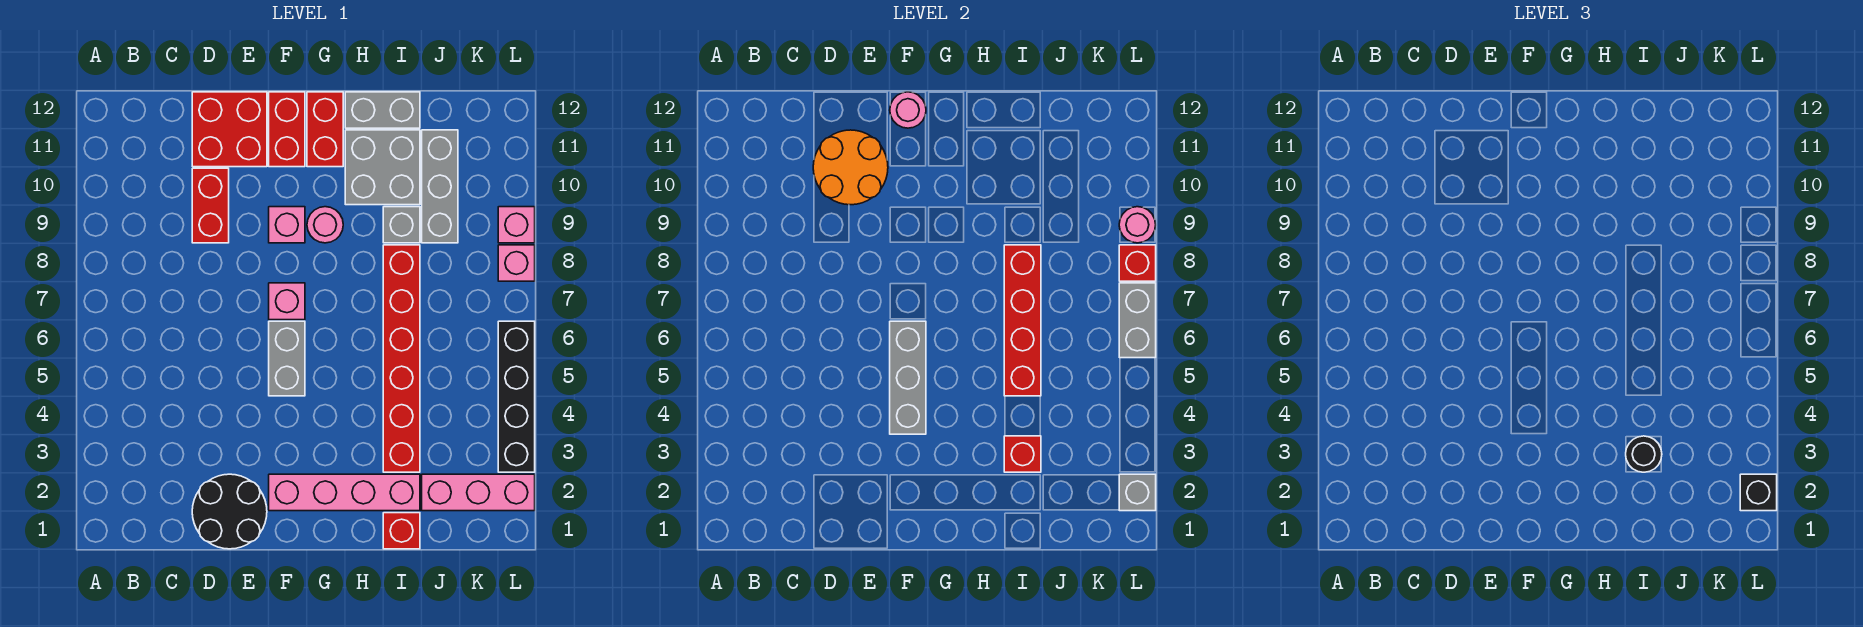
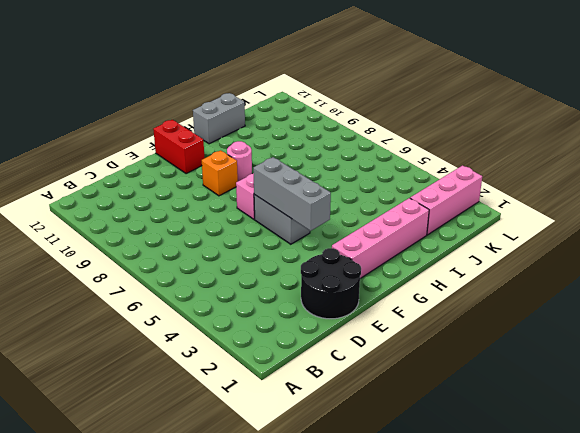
orange brick F9 level 1 -> pink brick F9 level 1
none -> red brick D9:D10 level 1
none -> red brick D11:E12 level 1
none -> red brick G11:G12 level 1
none -> grey brick H10:I11 level 1

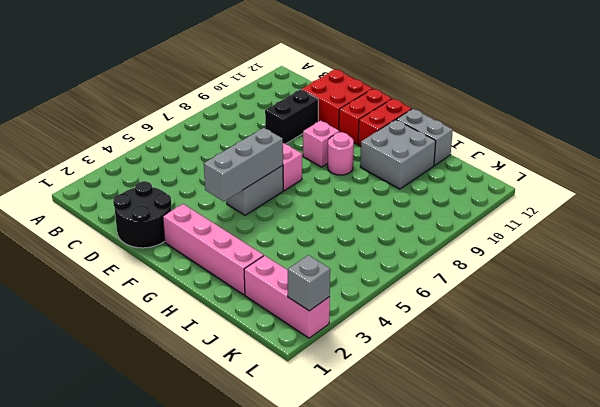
black brick D9:D10 level 1 -> red brick D9:D10 level 1
none -> red brick I1 level 1
none -> red brick I3:I8 level 1
none -> grey brick I9 level 1
none -> grey brick J9:J11 level 1

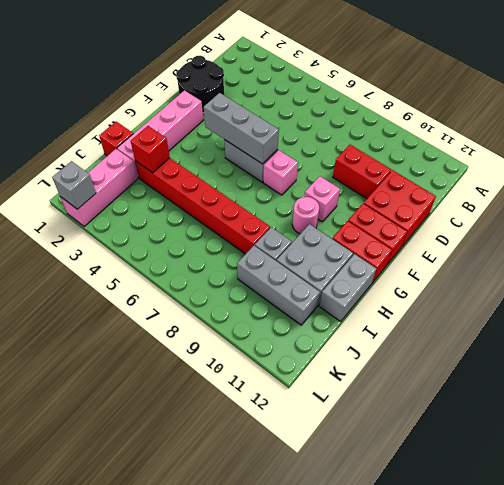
none -> black brick L3:L6 level 1
none -> pink brick L8 level 1
none -> pink brick L9 level 1
none -> orange round brick D10:E11 level 2

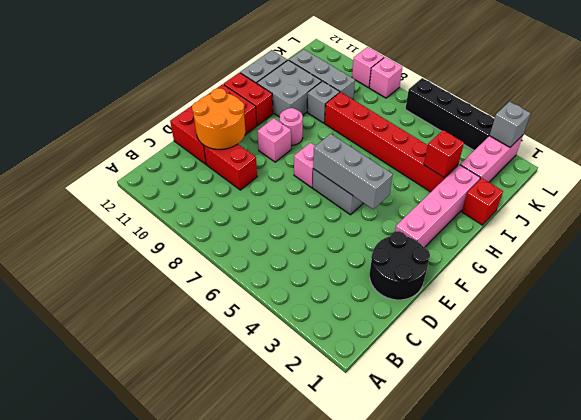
none -> pink round brick F12 level 2
none -> red brick I5:I8 level 2
none -> grey brick L6:L7 level 2
none -> red brick L8 level 2

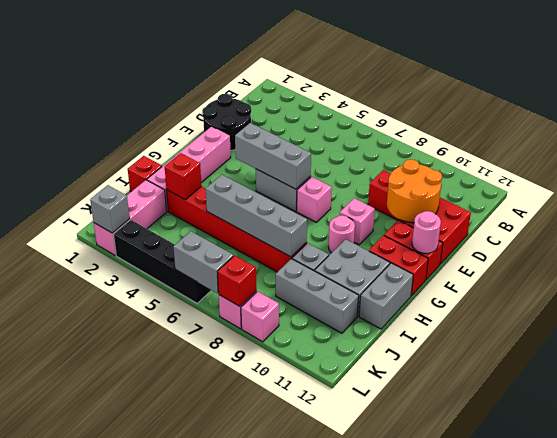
grey brick I5:I8 level 2 -> red brick I5:I8 level 2
none -> pink round brick L9 level 2
none -> black round brick I3 level 3
none -> black brick L2 level 3

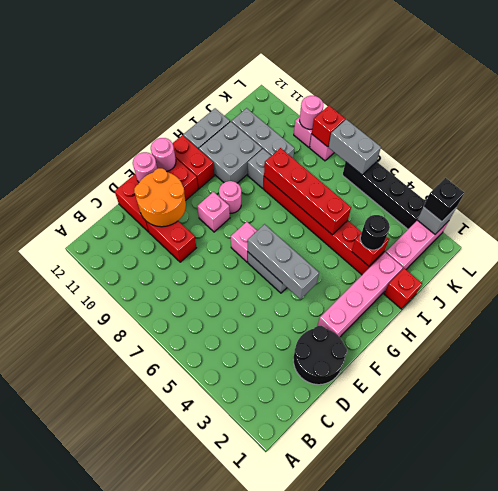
pink round brick E12 level 2 -> none

